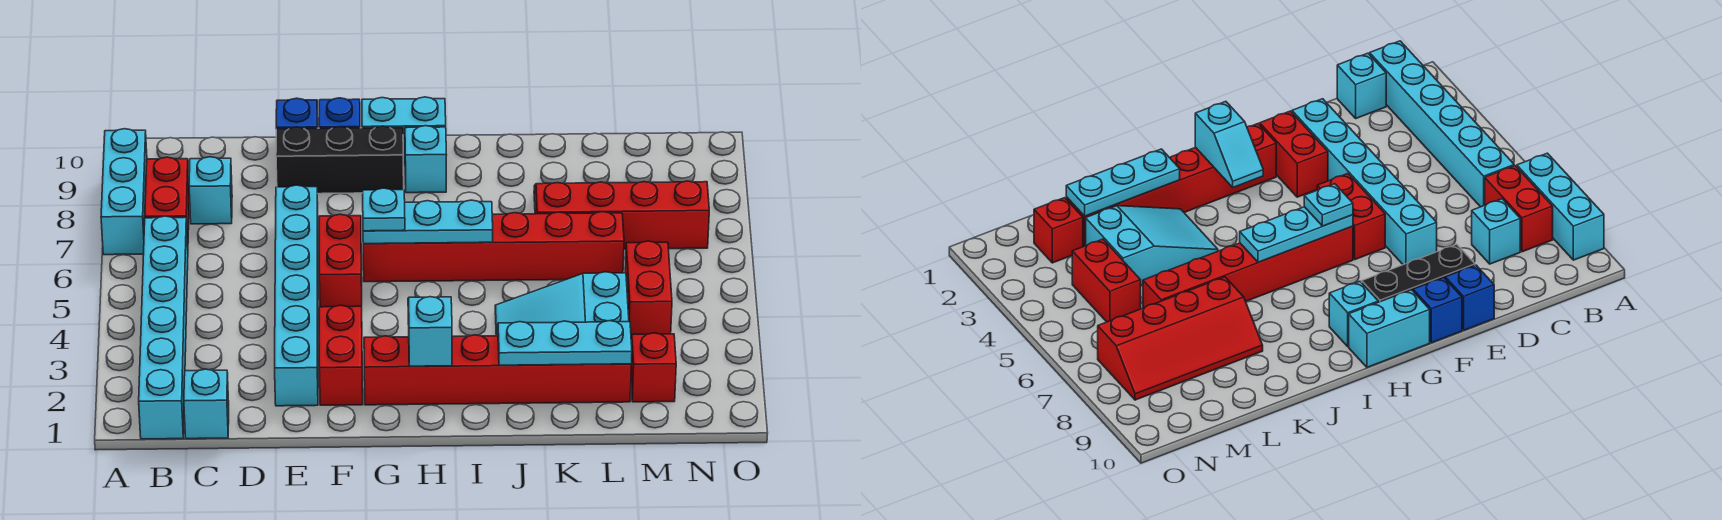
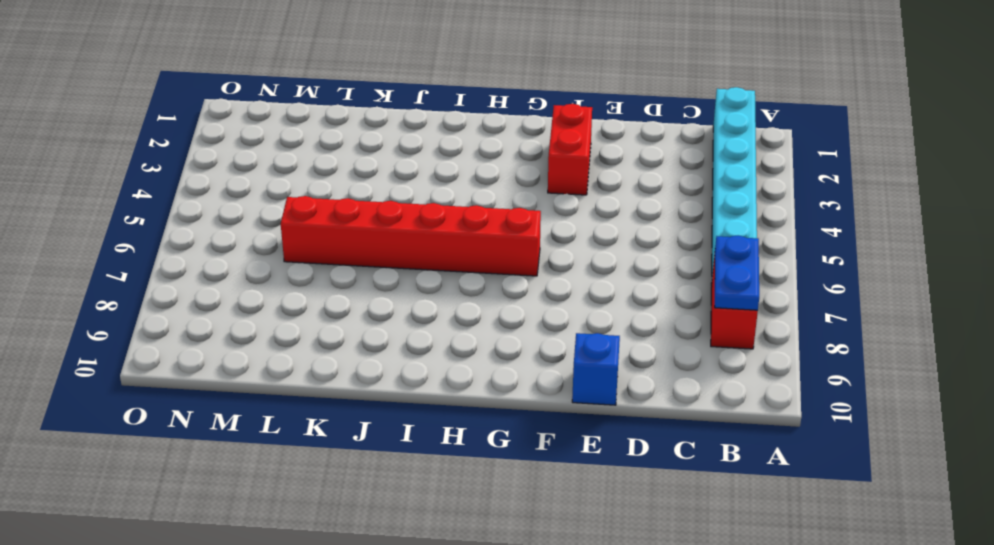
blue plate B7:B8 level 2 -> none
none -> cyan brick A7:A9 level 1
none -> cyan brick C1 level 1
none -> cyan brick C8 level 1

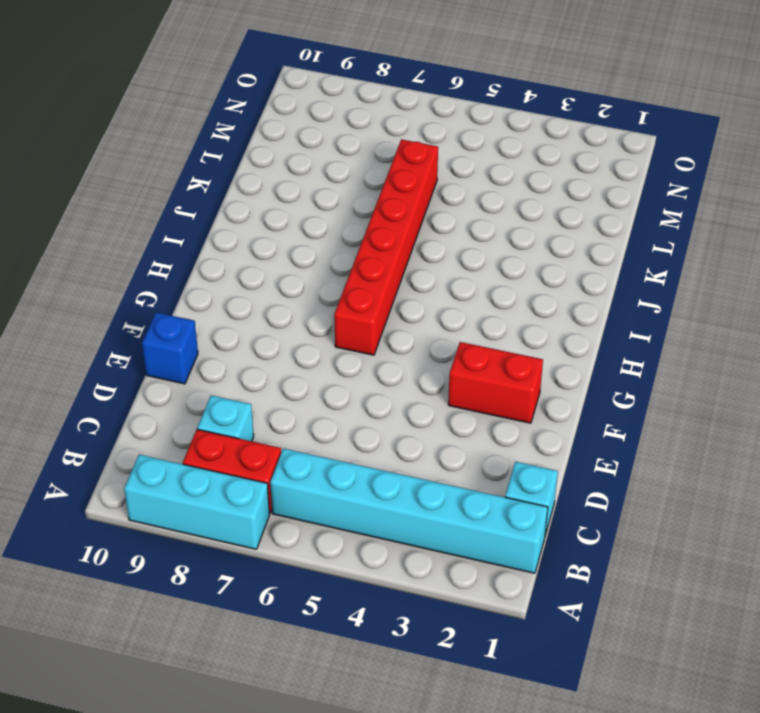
none -> cyan brick E2:E7 level 1
none -> black brick E9:G9 level 1
none -> red brick F5:F6 level 1

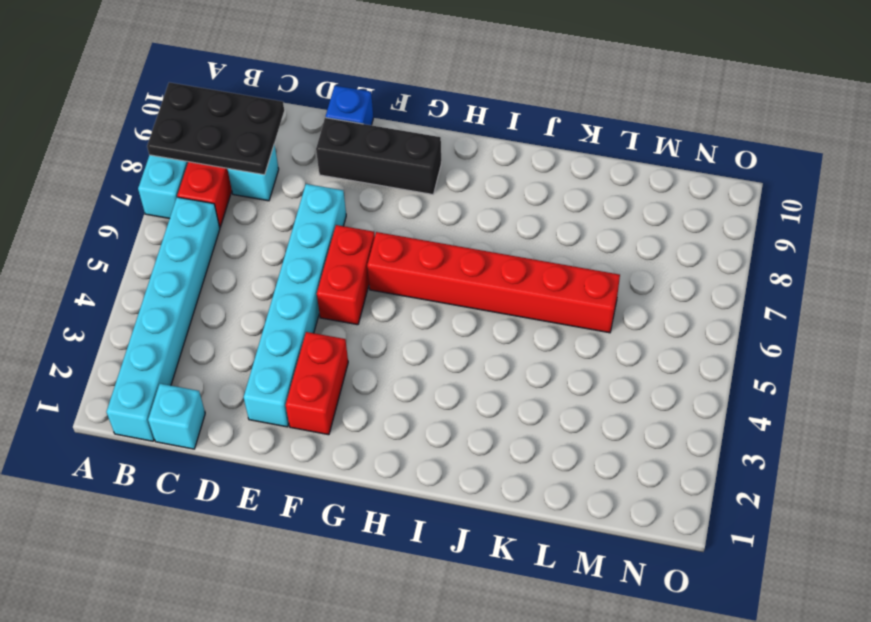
black plate A8:C9 level 2 -> none
none -> blue brick F10 level 1
none -> red brick G2:L2 level 1
none -> cyan brick G10:H10 level 1

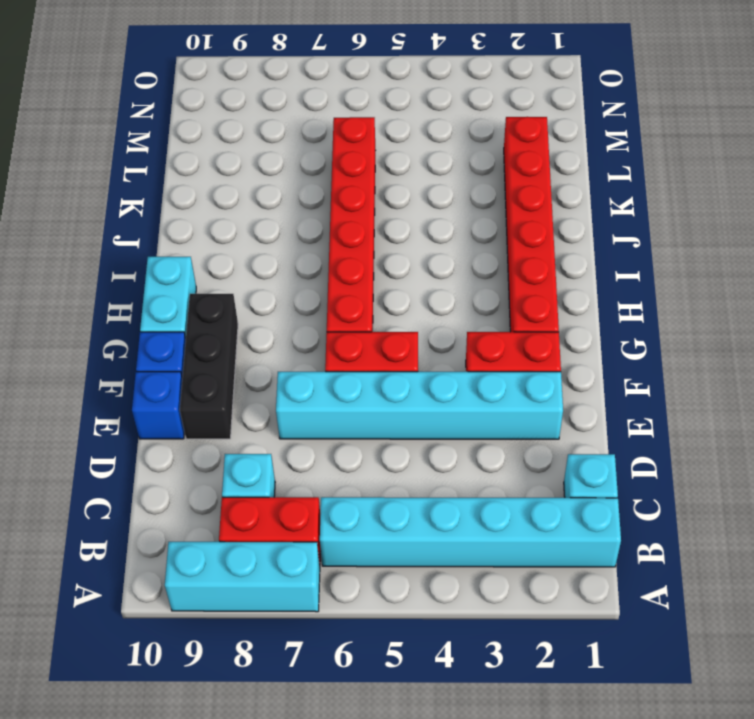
none -> cyan brick H9 level 1
none -> cyan slope J3:L4 level 1 top L
none -> red slope K7:N8 level 1 top 7

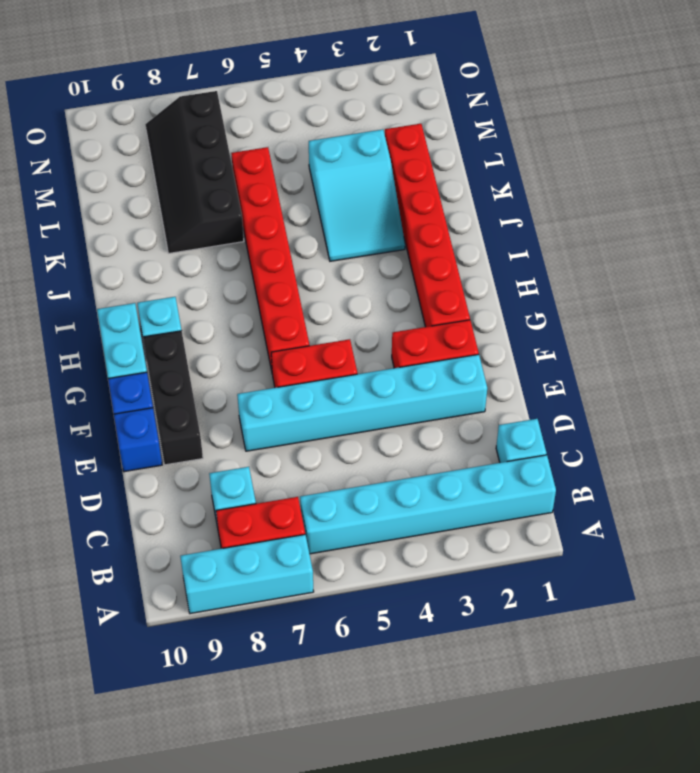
black slope K7:N8 level 1 top 7 -> red slope K7:N8 level 1 top 7
none -> red brick M2 level 1
none -> red brick M4:M5 level 1
none -> cyan plate G6:I6 level 2

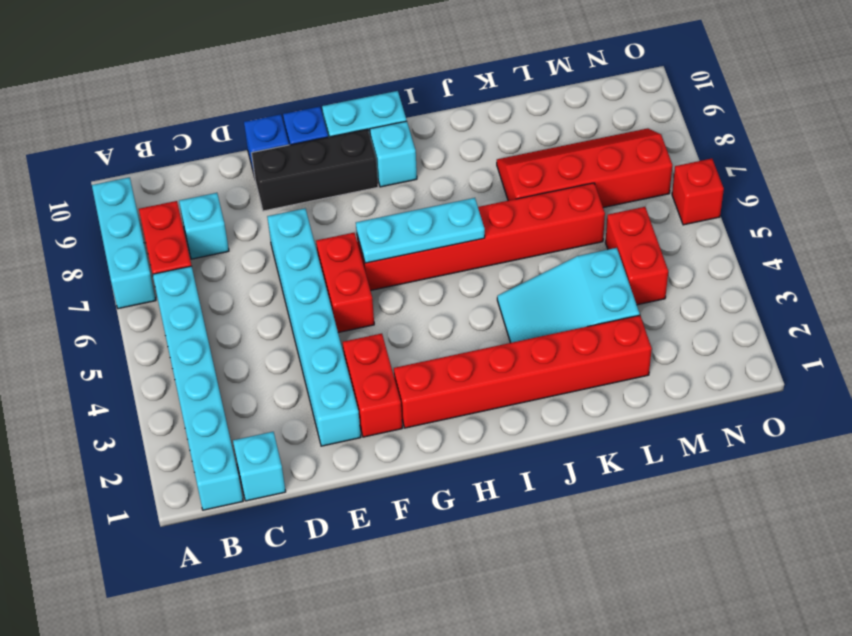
red brick O6 level 1 -> red brick M2 level 1
none -> cyan slope H2:H3 level 2 top 2
none -> cyan plate J2:L2 level 2
none -> cyan plate G6 level 3

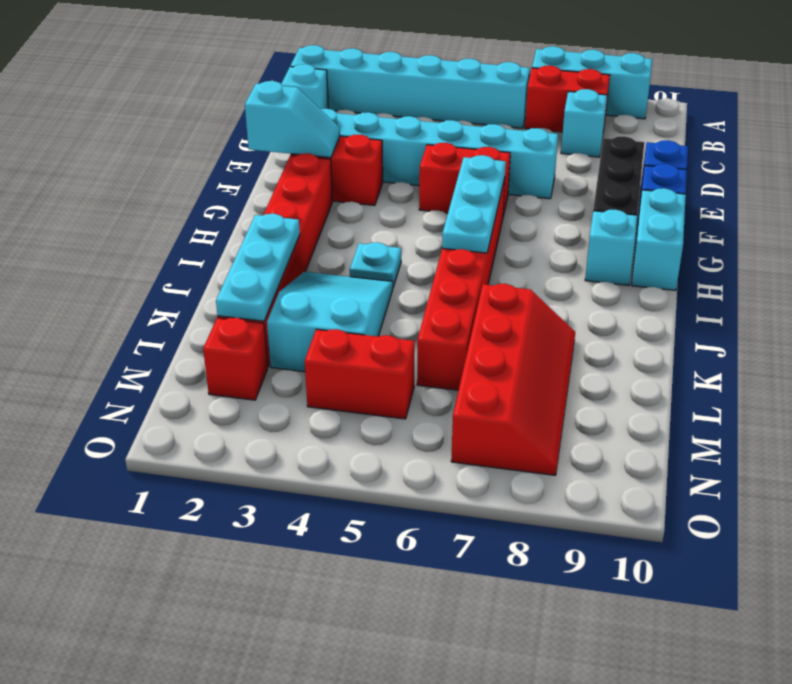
cyan slope F1:F2 level 2 top 1 -> cyan slope H2:H3 level 2 top 2
cyan plate I4 level 1 -> cyan plate G6 level 3

